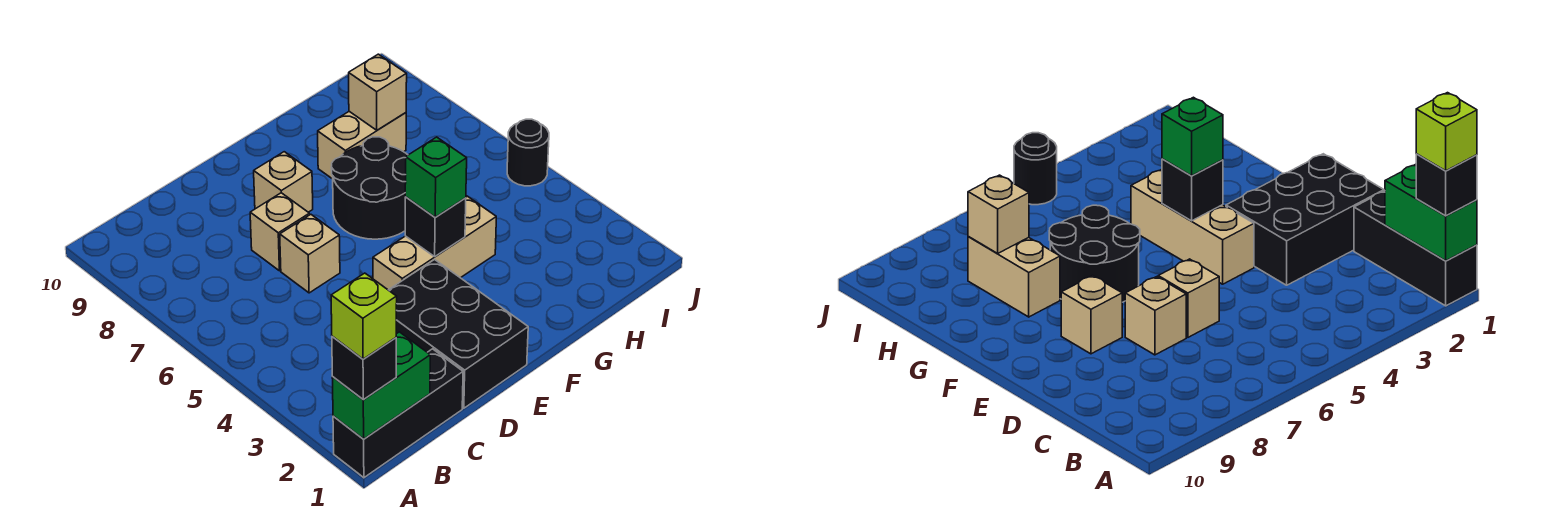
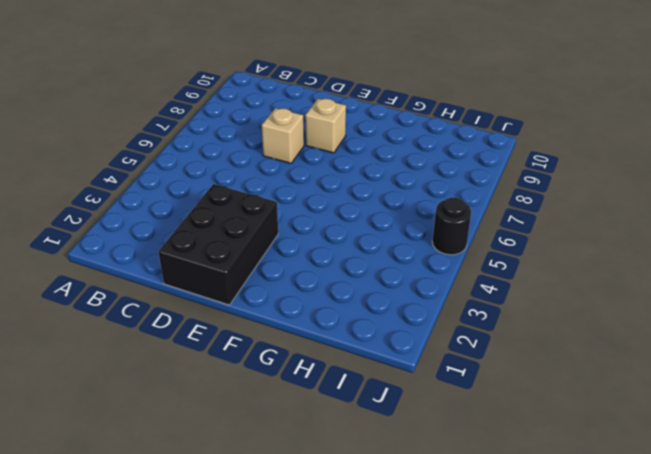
none -> black brick A1:C1 level 1
none -> tan brick D6 level 1
none -> tan brick E4:G4 level 1

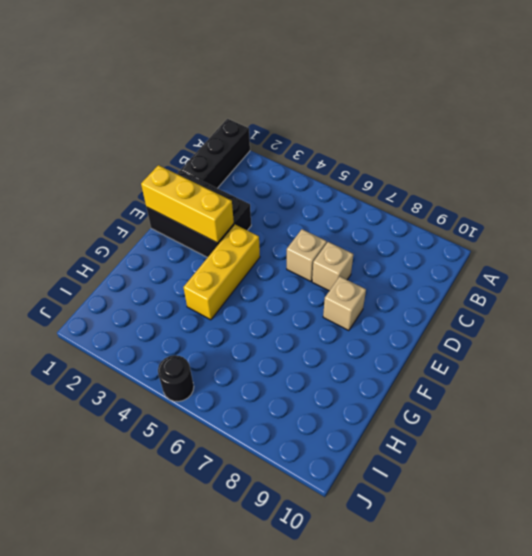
yellow brick E1:E3 level 2 -> none
yellow brick E4:G4 level 1 -> tan brick E4:G4 level 1
none -> black round brick F6:G7 level 1
none -> tan brick G8:H8 level 1
none -> green brick A1:B1 level 2

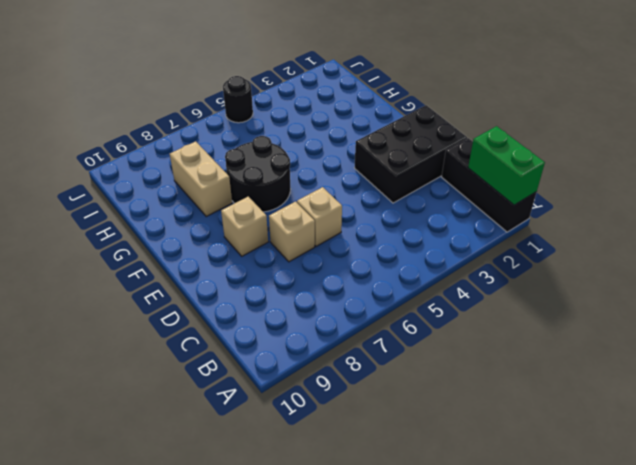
none -> tan brick E4:G4 level 1
none -> black brick F4 level 2
none -> tan brick H8 level 2

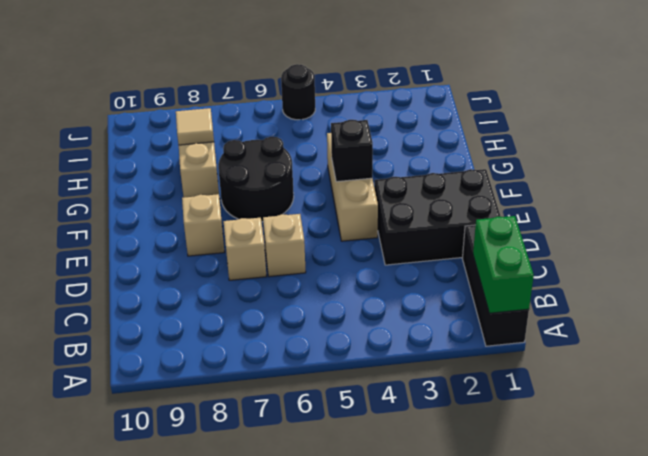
tan tile H8 level 2 -> tan brick H8 level 2
none -> black brick A1 level 3
none -> green brick F4 level 3
none -> lime brick A1 level 4

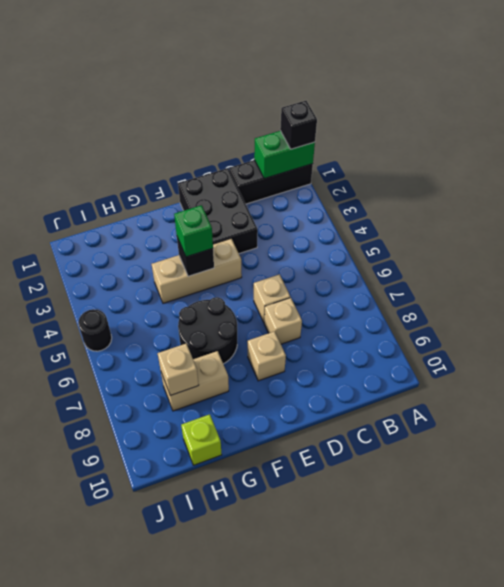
lime brick H10 level 1 -> lime brick A1 level 4

